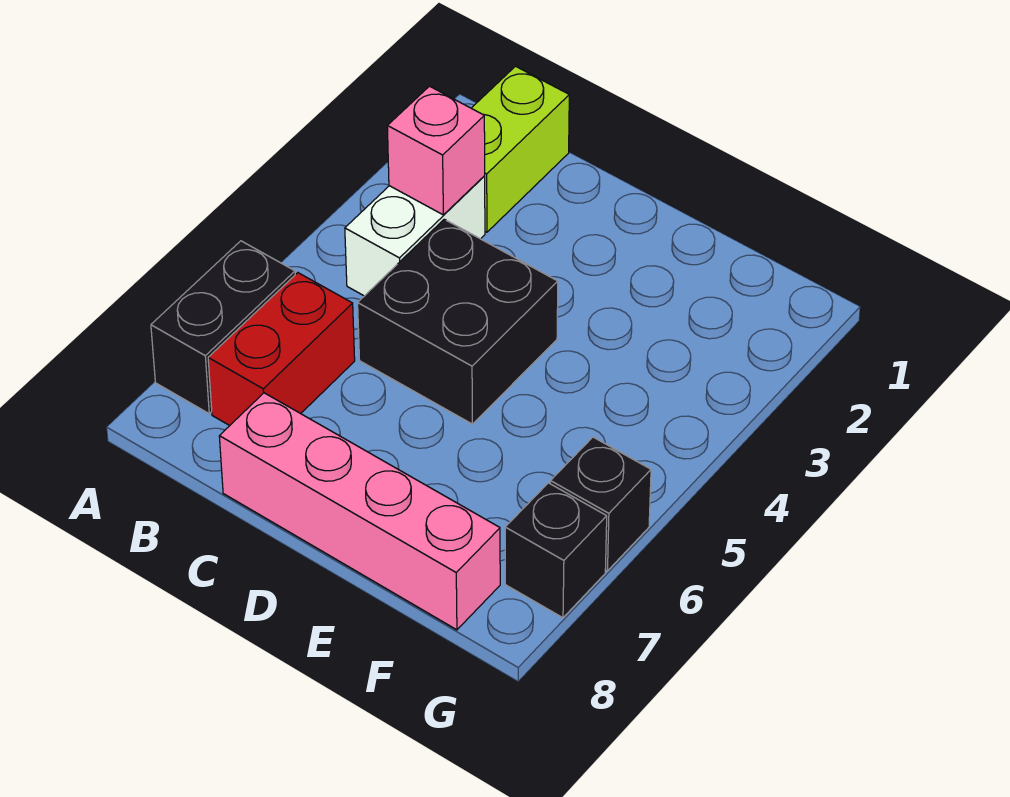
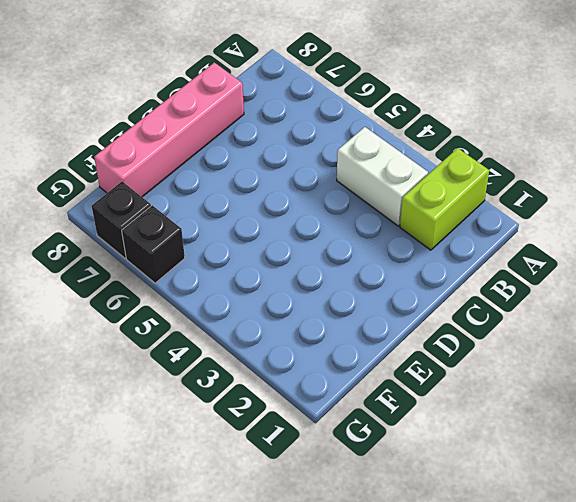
lime brick A2:B2 level 1 -> lime brick B1:B2 level 1
none -> black brick A6:A7 level 1
none -> red brick B6:B7 level 1

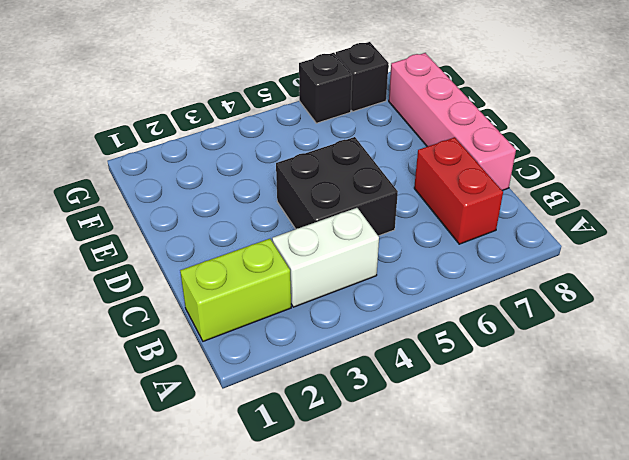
red brick B7:C7 level 1 -> red brick B6:B7 level 1
none -> black brick A6:A7 level 1
none -> pink brick B3 level 2

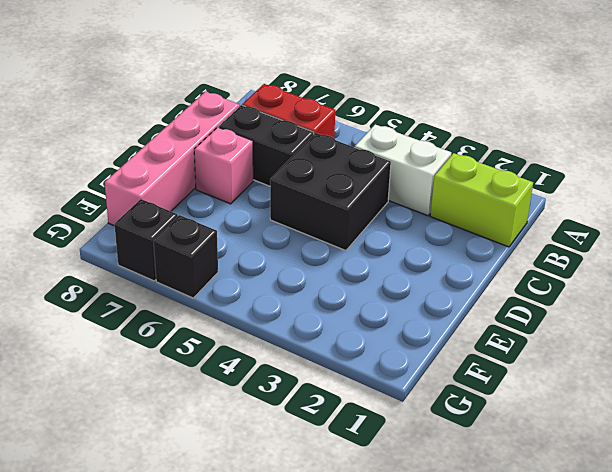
black brick C6:C7 level 1 -> black brick A6:A7 level 1
pink brick D7 level 1 -> pink brick B3 level 2

